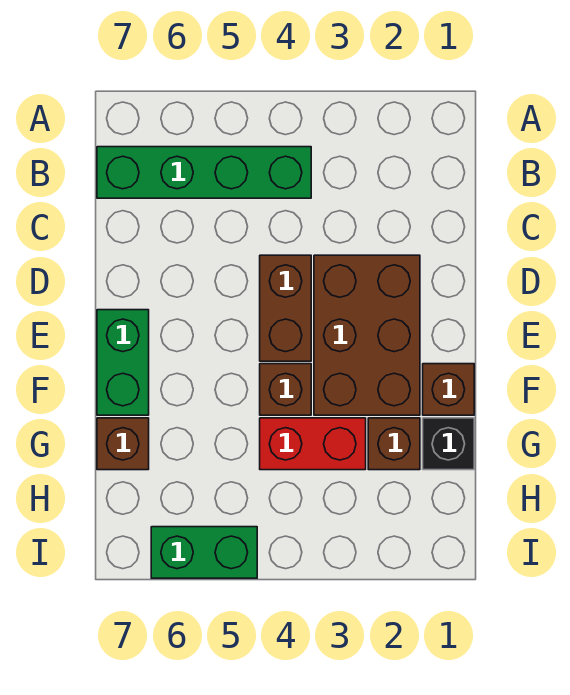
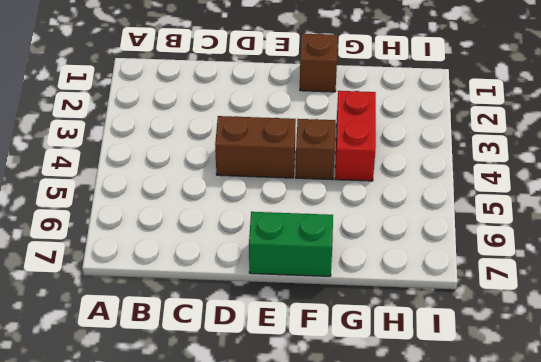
none -> green brick B4:B7 level 1
none -> brown brick D2:F3 level 1

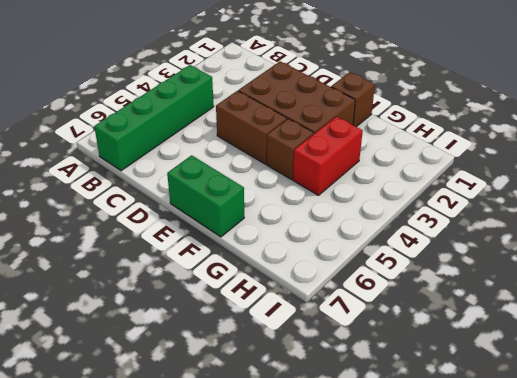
none -> black brick G1 level 1
none -> brown brick G2 level 1

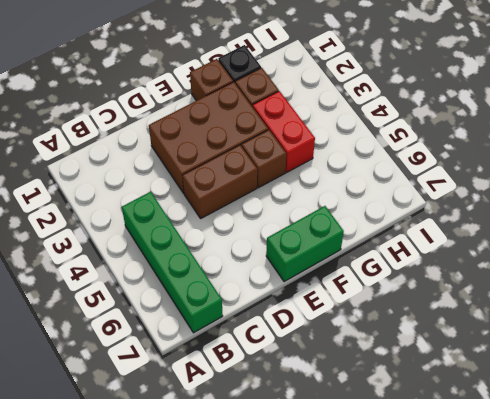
none -> brown brick G7 level 1
none -> green brick I5:I6 level 1

